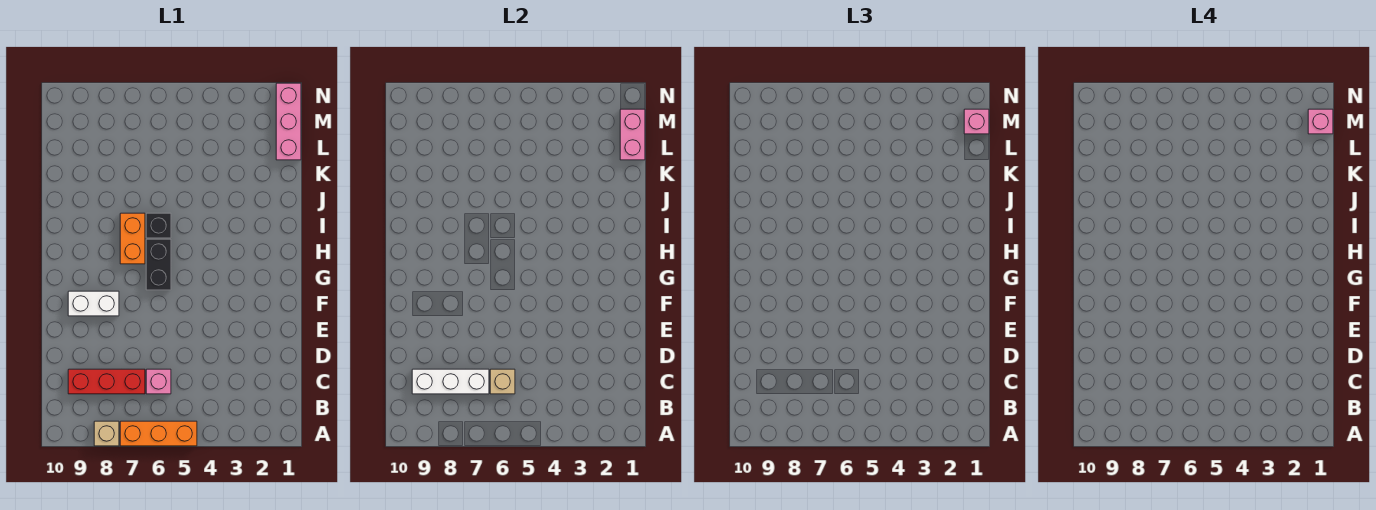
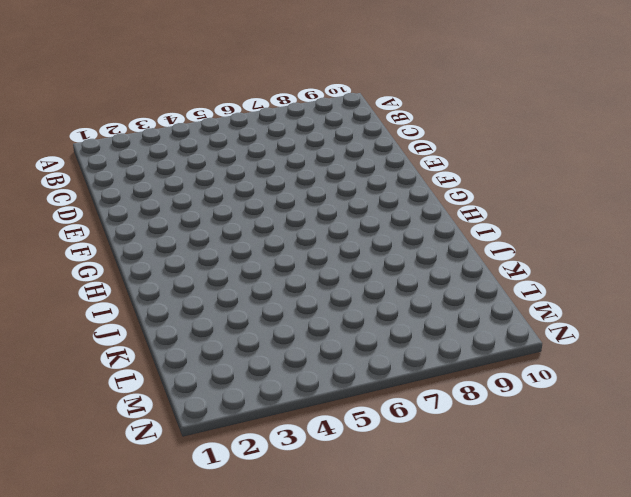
none -> orange brick A5:A7 level 1
none -> tan brick A8 level 1
none -> pink brick C6 level 1

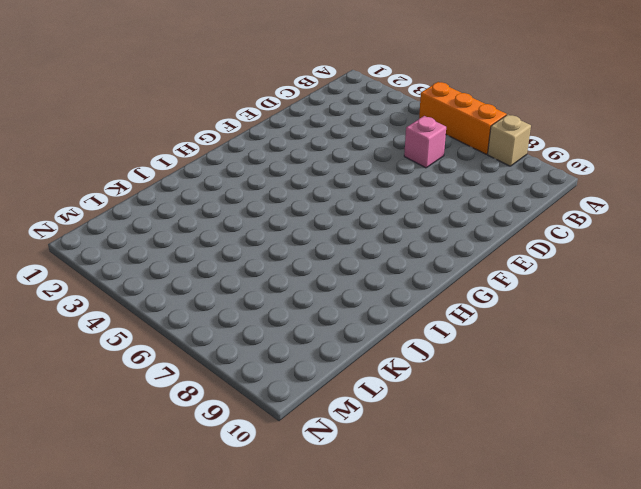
none -> red brick C7:C9 level 1
none -> white brick F8:F9 level 1
none -> black brick G6:H6 level 1

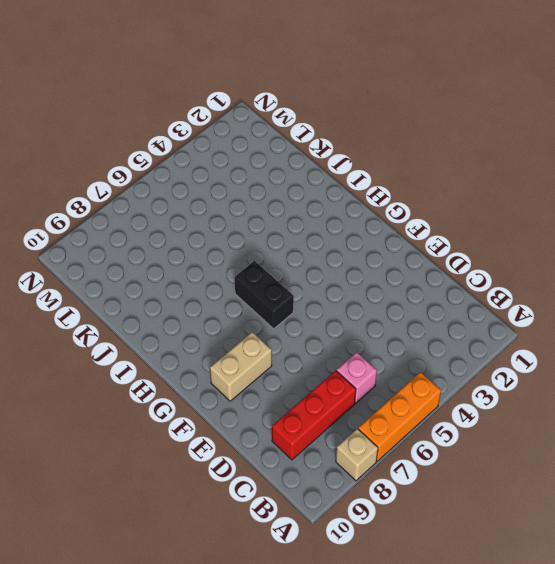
tan brick F8:F9 level 1 -> white brick F8:F9 level 1
none -> orange brick H7:I7 level 1
none -> black brick I6 level 1
none -> pink brick L1:N1 level 1

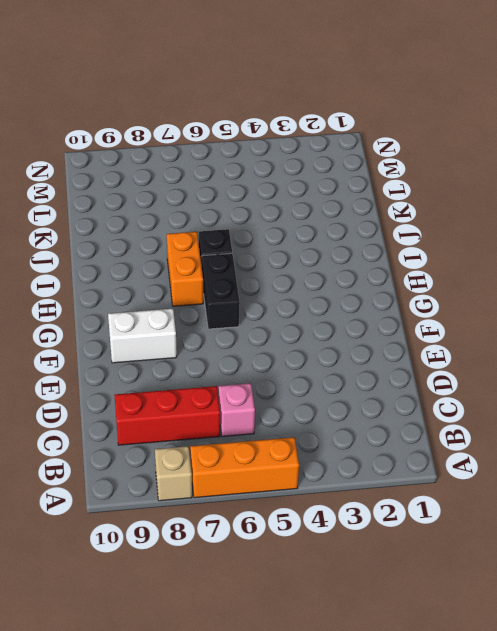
none -> pink brick L1:N1 level 1
none -> tan brick C6 level 2
none -> white brick C7:C9 level 2

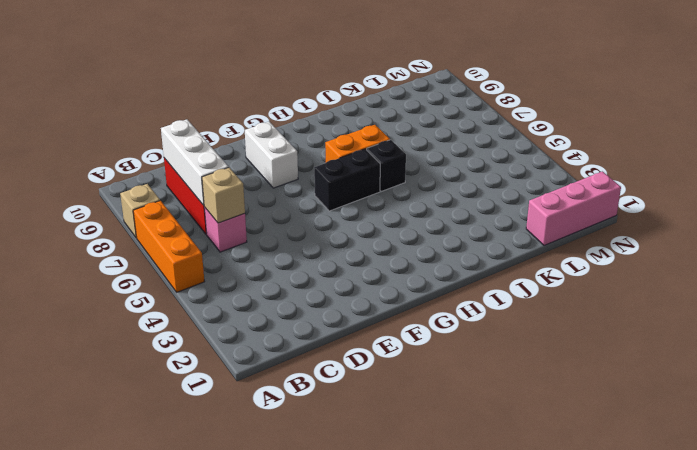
none -> pink brick L1:M1 level 2
none -> pink brick M1 level 3
none -> pink brick M1 level 4

